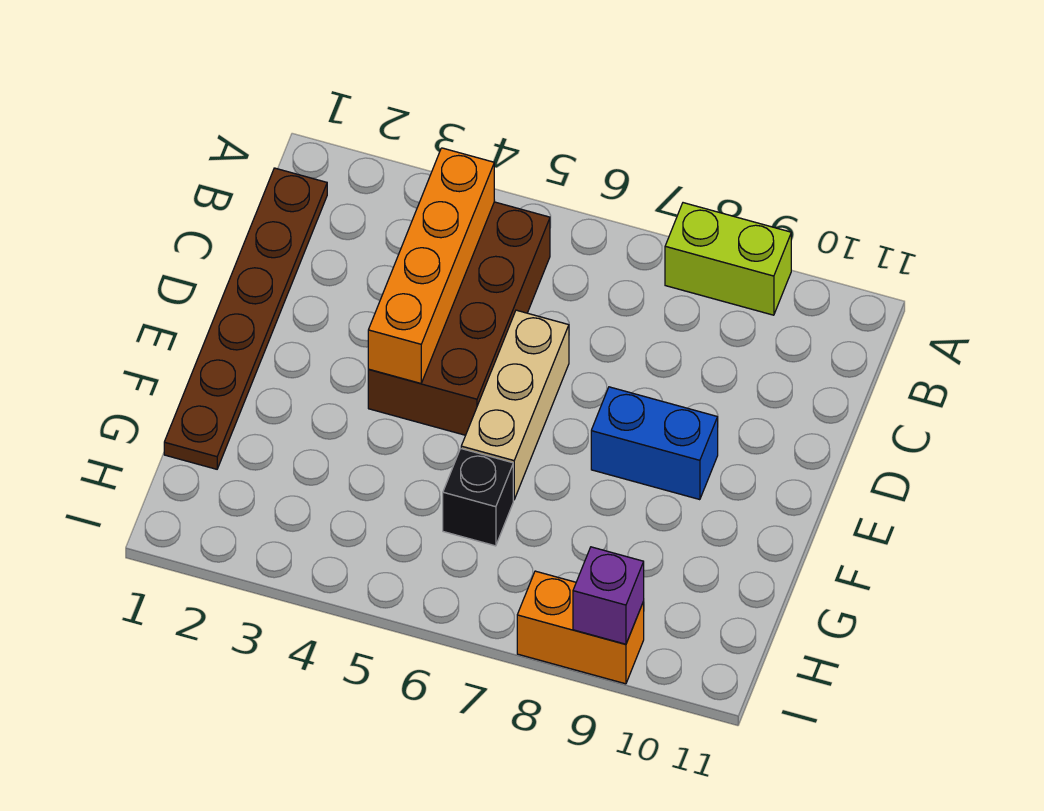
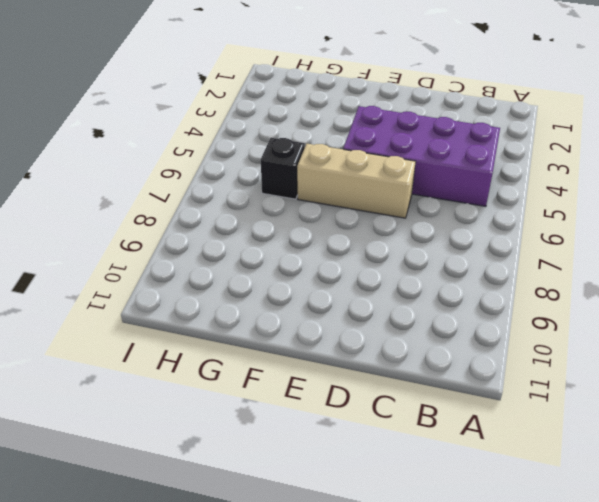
purple brick B4:E5 level 1 -> brown brick B4:E5 level 1
none -> lime brick A8:A9 level 1
none -> brown plate B1:G1 level 1

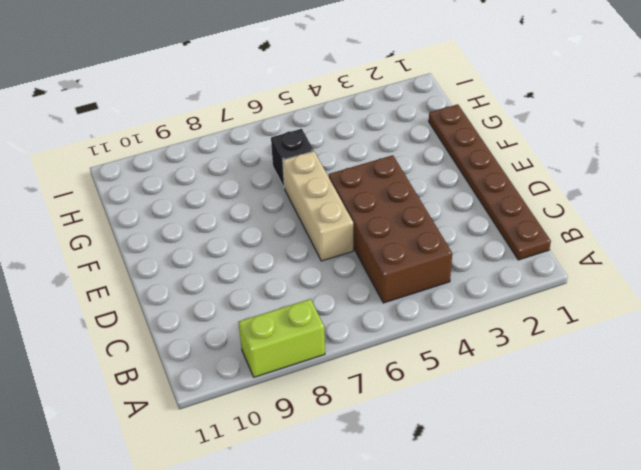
none -> blue brick E8:E9 level 1
none -> orange brick I8:I9 level 1

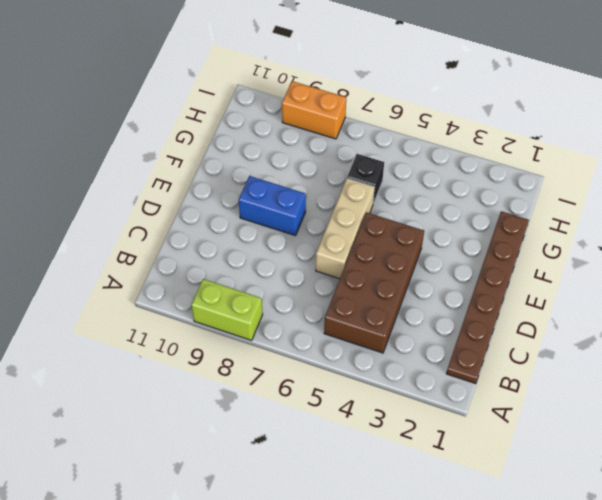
none -> orange brick B4:E4 level 2
none -> purple brick I9 level 2

